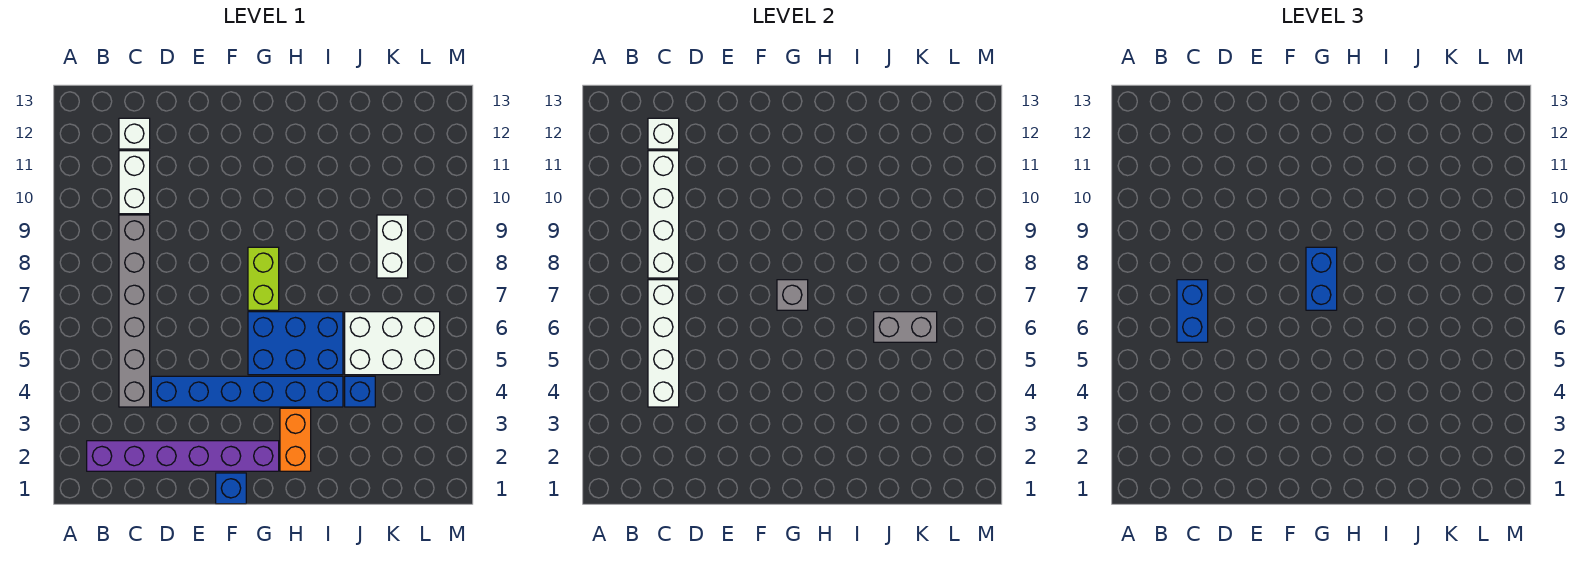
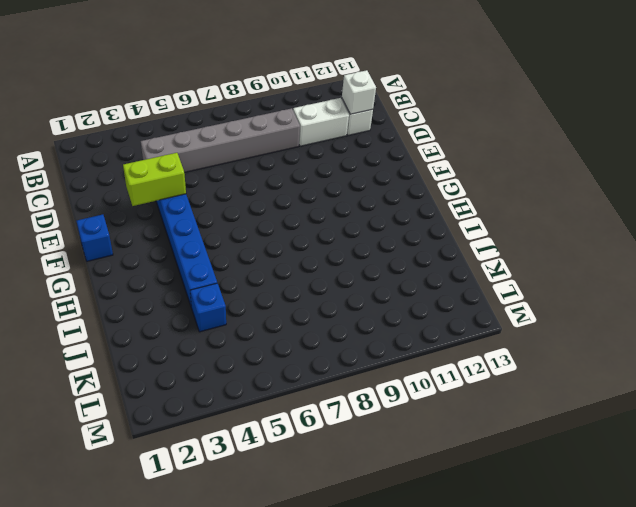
lime brick E3:E4 level 2 -> lime brick G7:G8 level 1
none -> purple brick B2:G2 level 1
none -> blue brick G5:I6 level 1
none -> orange brick H2:H3 level 1

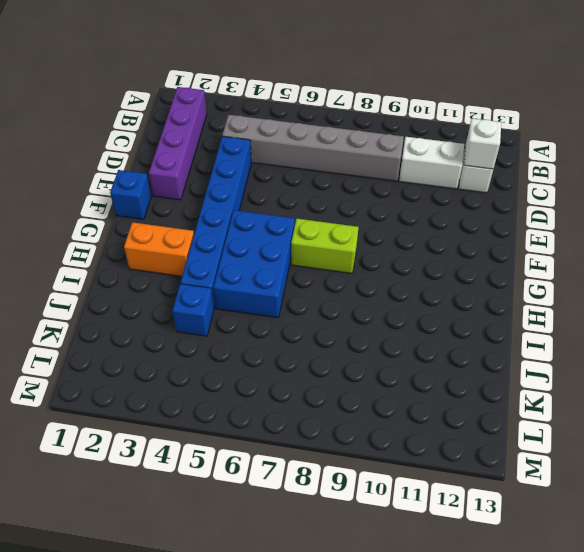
purple brick B2:E2 level 1 -> purple brick B2:G2 level 1
none -> white brick J5:L6 level 1
none -> white brick K8:K9 level 1
none -> white brick C4:C7 level 2

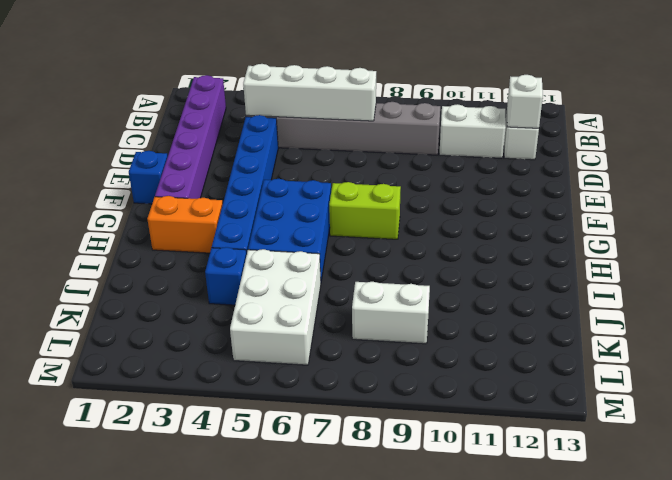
none -> white brick C8:C11 level 2
none -> grey brick G7 level 2
none -> grey brick J6:K6 level 2

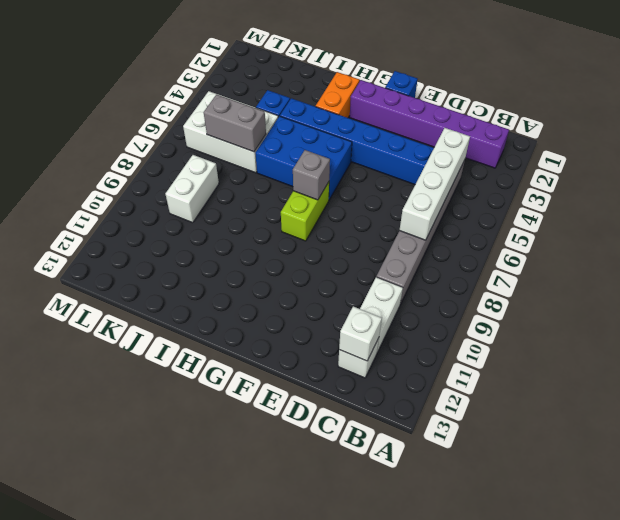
none -> white brick C8:C11 level 2
none -> blue brick C6:C7 level 3
none -> blue brick G7:G8 level 3

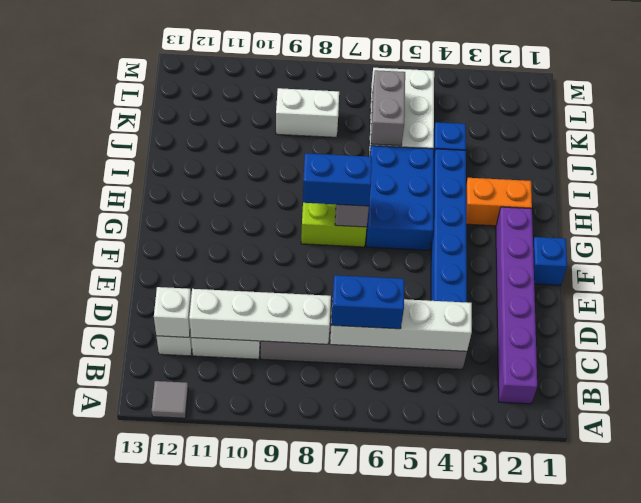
grey tile A12 level 1 -> none

